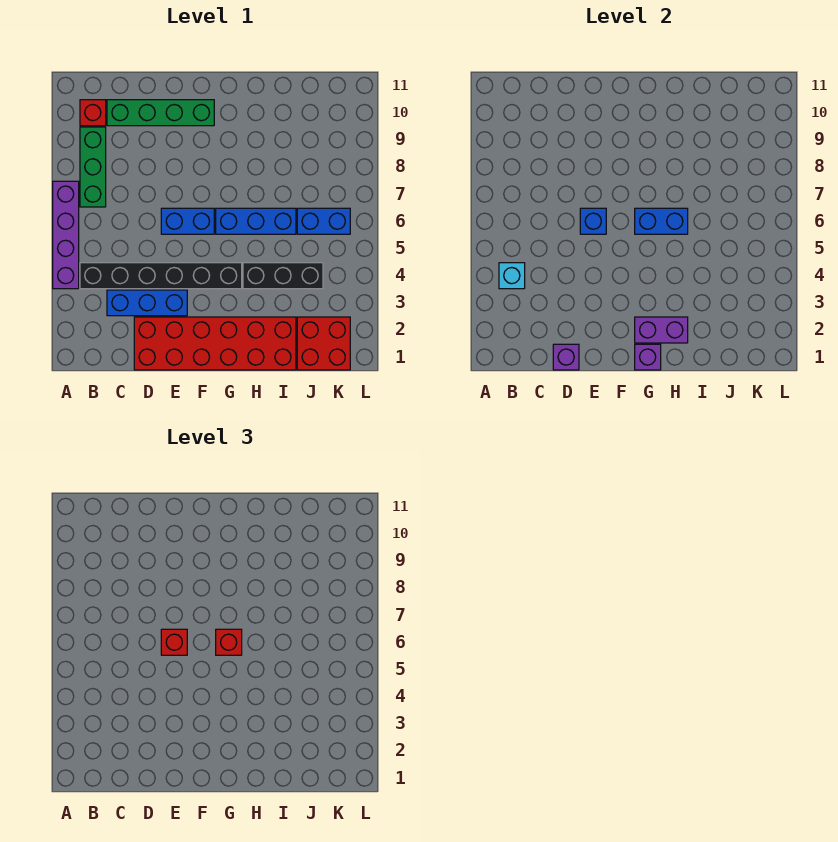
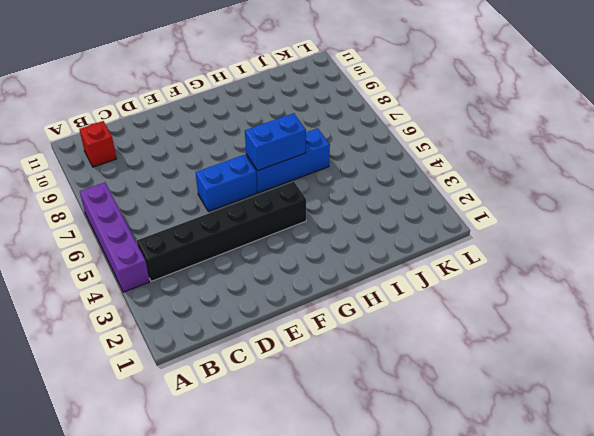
none -> green brick B7:B9 level 1
none -> blue brick C3:E3 level 1
none -> green brick C10:F10 level 1

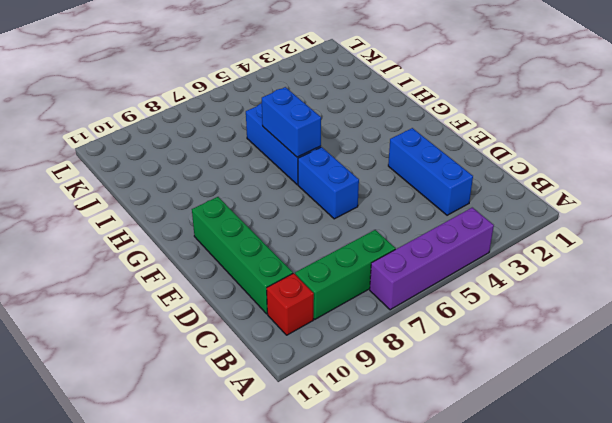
none -> black brick B4:G4 level 1
none -> red brick D1:I2 level 1
none -> black brick H4:J4 level 1

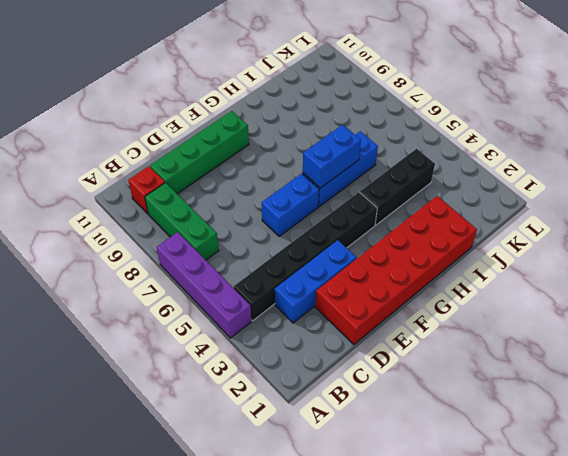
none -> red brick J1:K2 level 1
none -> blue brick J6:K6 level 1
none -> cyan brick B4 level 2

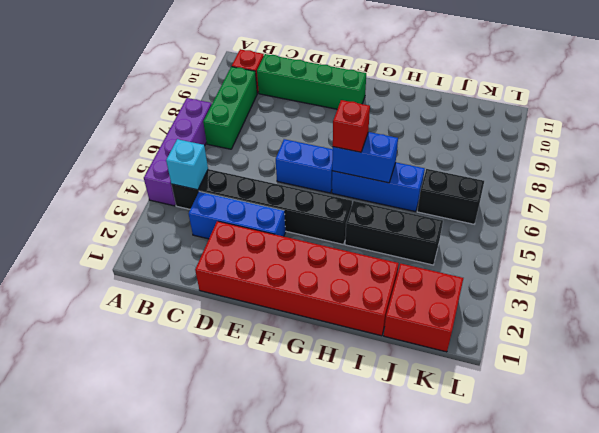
black brick J6:K6 level 1 -> blue brick J6:K6 level 1
none -> purple brick D1 level 2
none -> blue brick E6 level 2
none -> purple brick G1 level 2

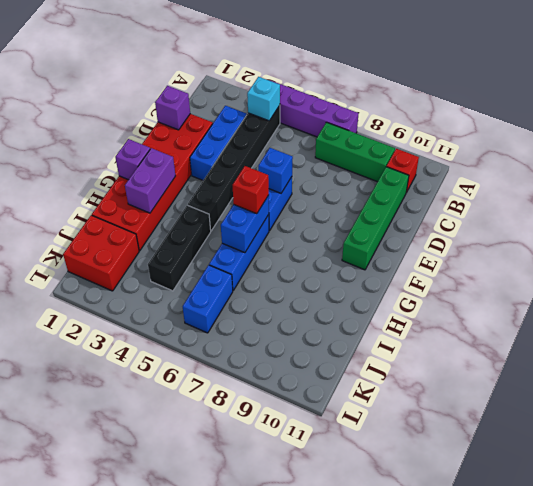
none -> red brick E6 level 3

